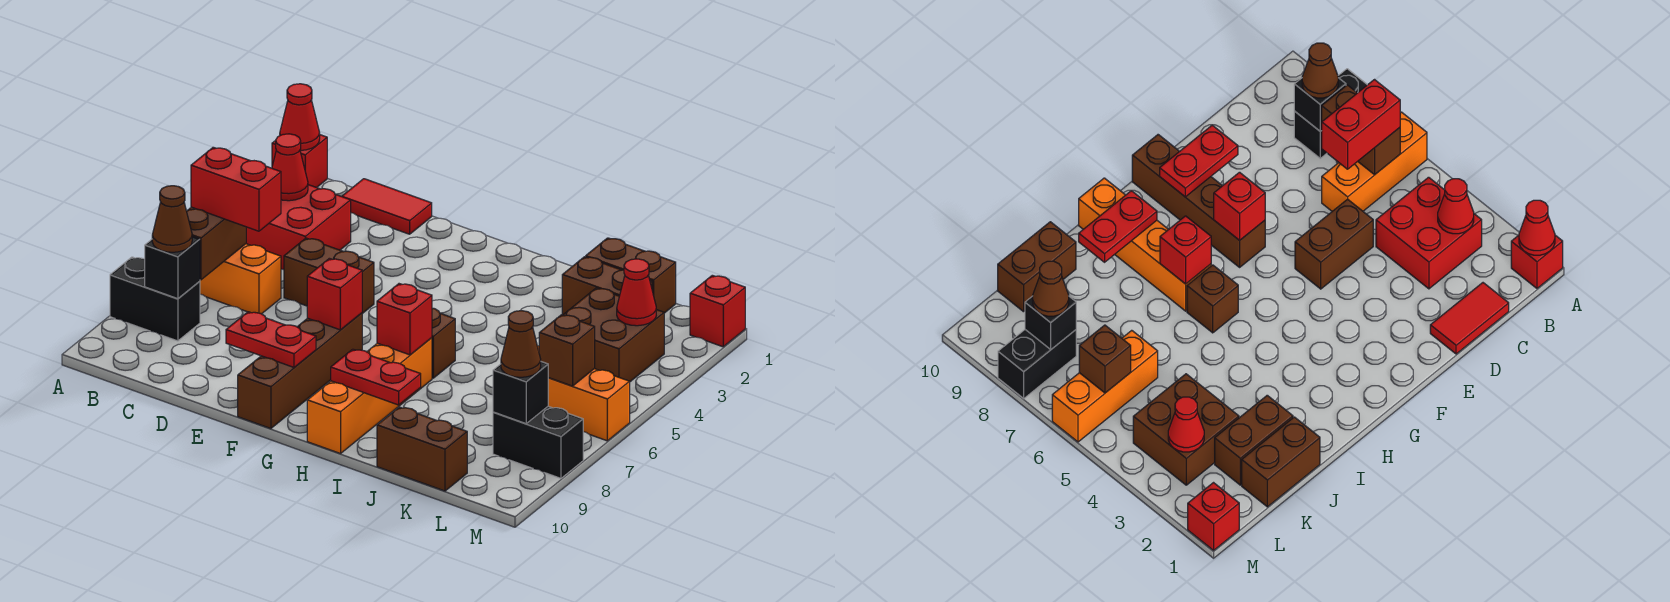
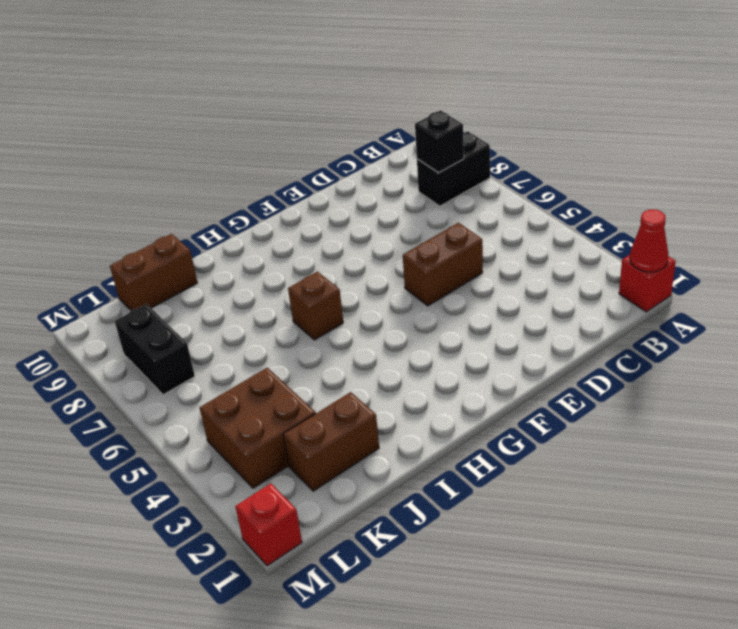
black brick L7:L8 level 1 -> black brick L8:M8 level 1
none -> orange brick A6:C6 level 1
none -> red brick B3:C4 level 1
none -> red tile C1:D1 level 1
none -> brown brick F7:F10 level 1

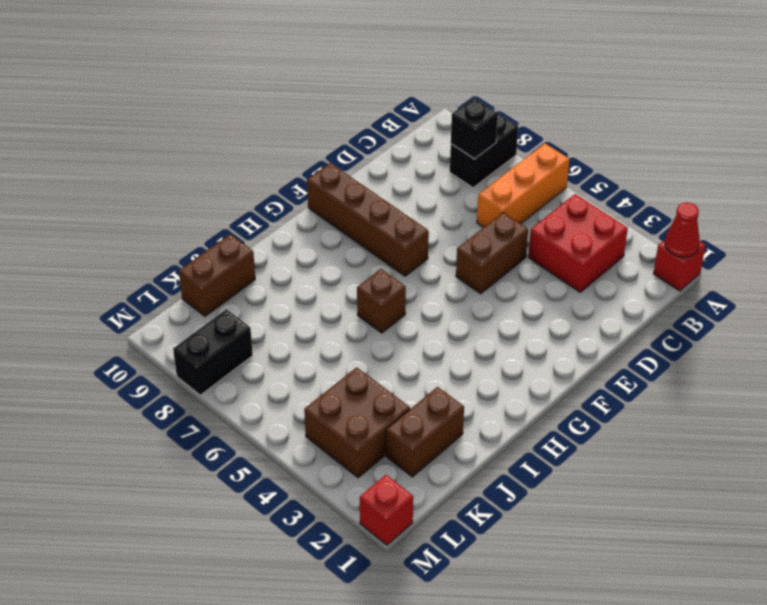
none -> red tile C1:D1 level 1
none -> orange brick H7:H10 level 1
none -> brown brick J1:K1 level 1
none -> orange brick K6:M6 level 1

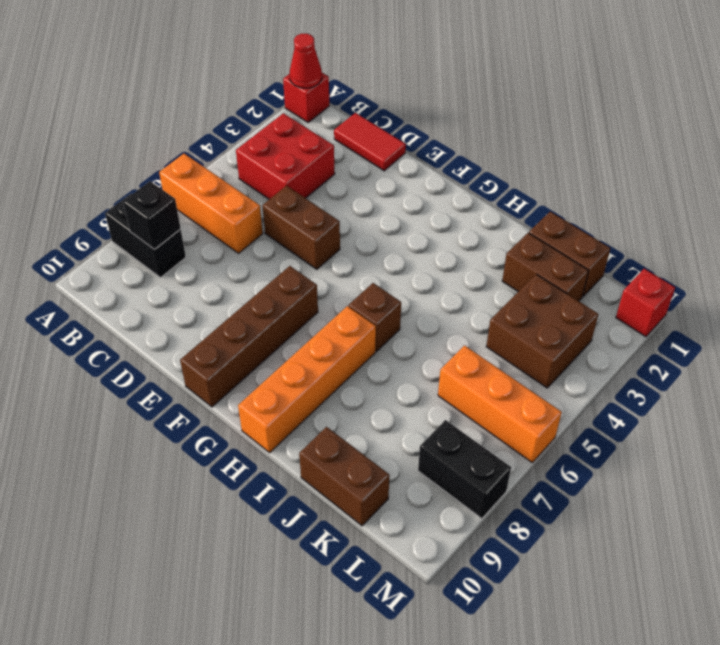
none -> red cone B3 level 2
none -> brown brick B6:B7 level 2
none -> red plate E9:F9 level 2
none -> red brick F7 level 2

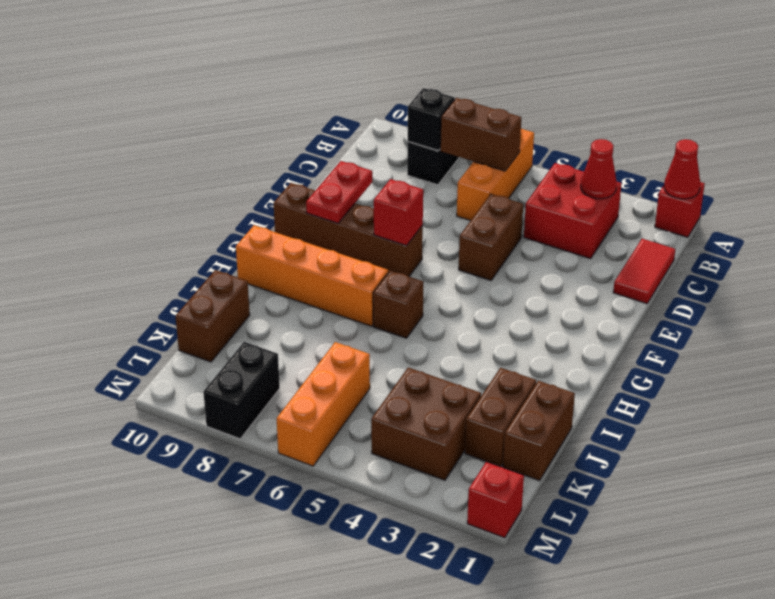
none -> red brick H7 level 2
none -> red plate H9:I9 level 2
none -> red cone L3 level 2
none -> brown brick L6 level 2

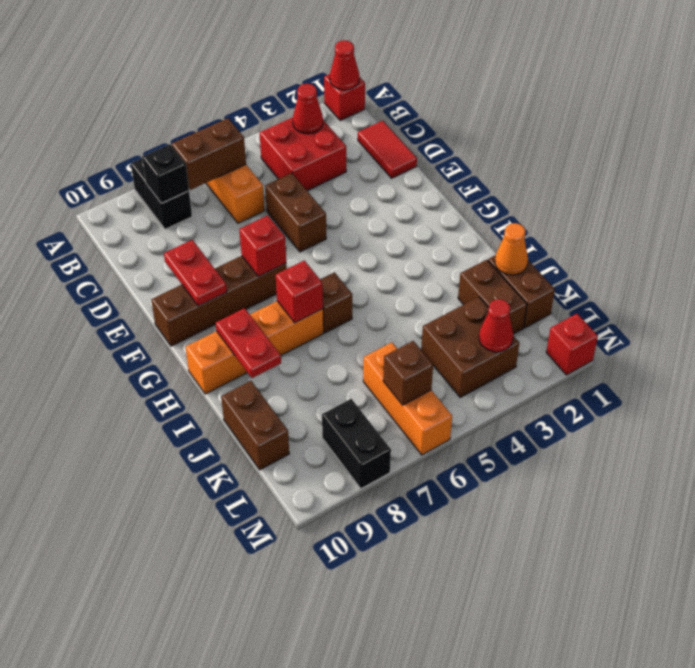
orange cone J1 level 2 -> none
none -> black brick L8 level 2
none -> red brick B6:C6 level 3
none -> brown cone B8 level 3
none -> brown cone L8 level 3

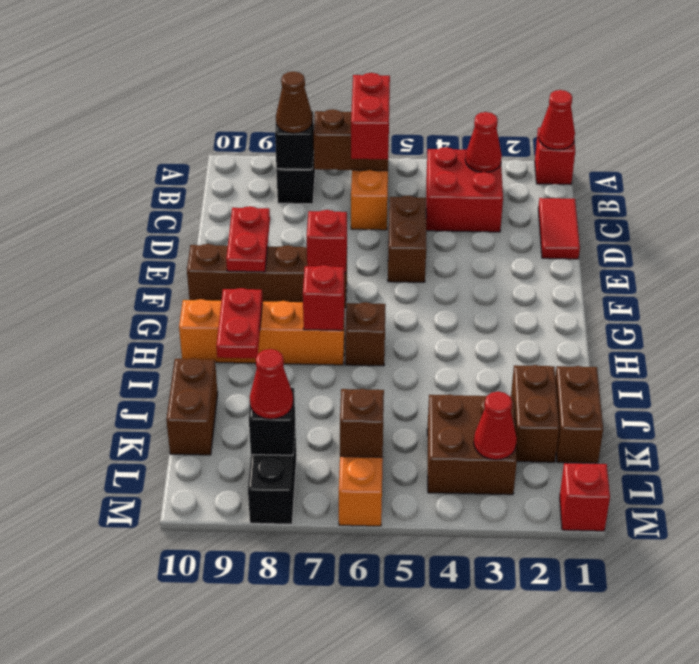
red cone L8 level 3 -> brown cone L8 level 3

